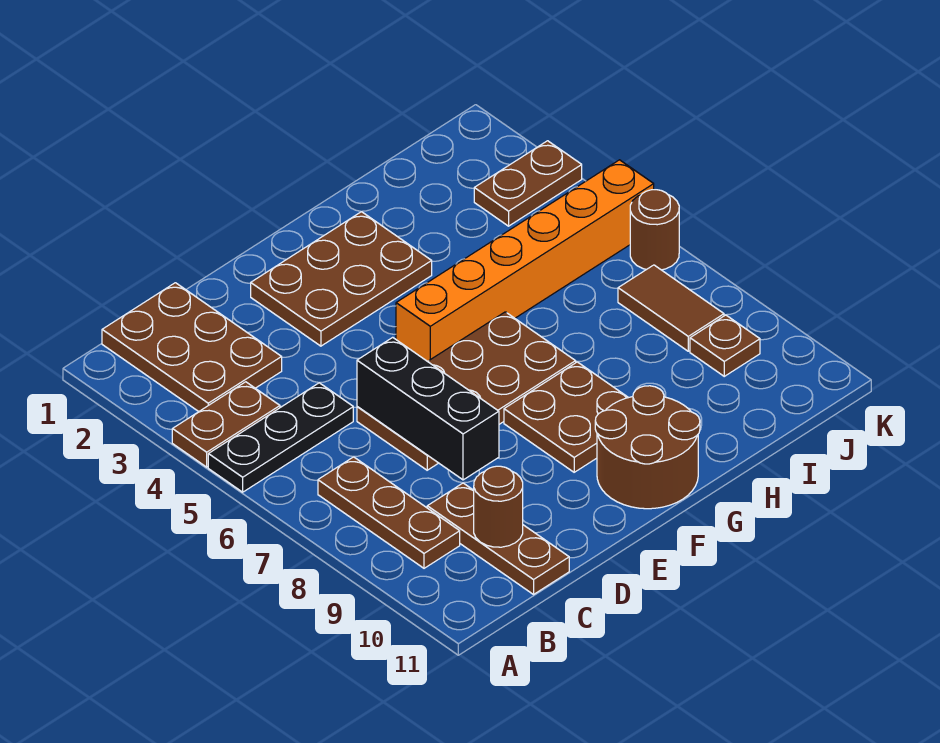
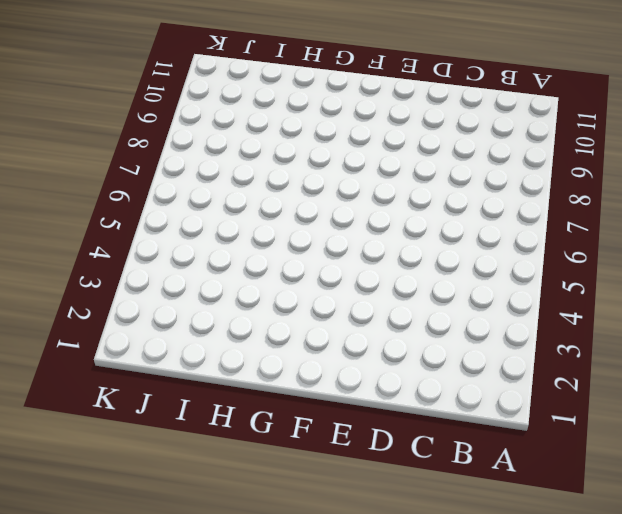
none -> brown plate A4:B4 level 1
none -> black plate A5:C5 level 1
none -> brown plate B1:C3 level 1

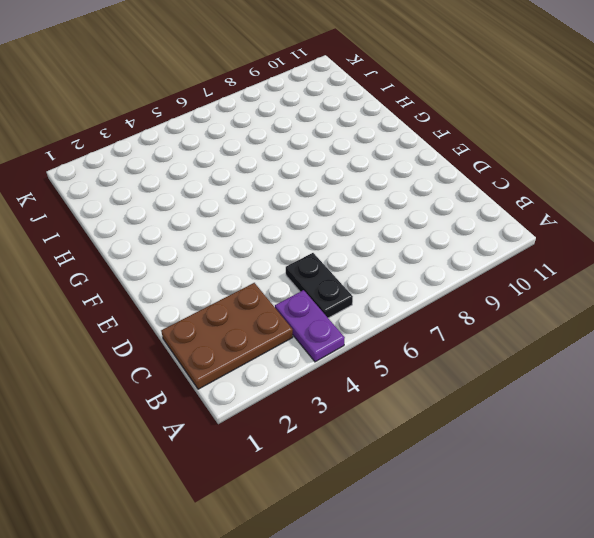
purple plate A4:B4 level 1 -> brown plate A4:B4 level 1
black plate B5:C5 level 1 -> black plate A5:C5 level 1
none -> brown plate B7:B9 level 1
none -> brown plate C9:C11 level 1
none -> brown plate D6:G7 level 1

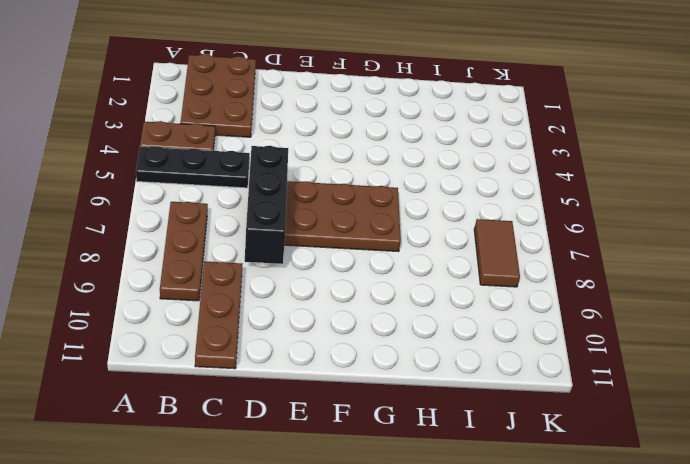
none -> brown plate E2:G3 level 1
none -> orange brick F5:K5 level 1
none -> brown plate F8:G9 level 1

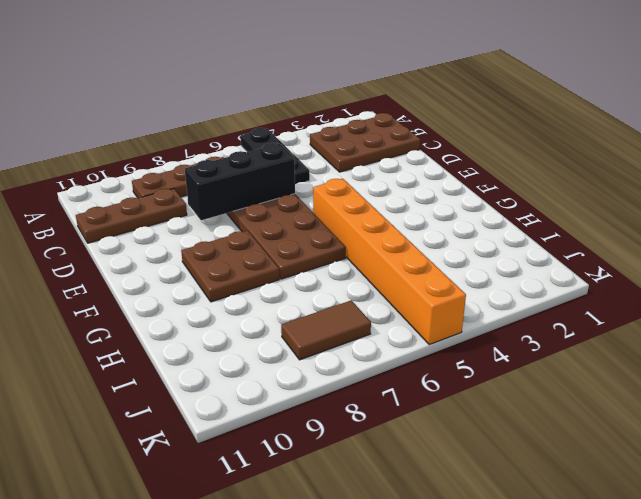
none -> brown plate A4:B4 level 1
none -> brown plate E2:G3 level 1
none -> brown round brick F10:G11 level 1

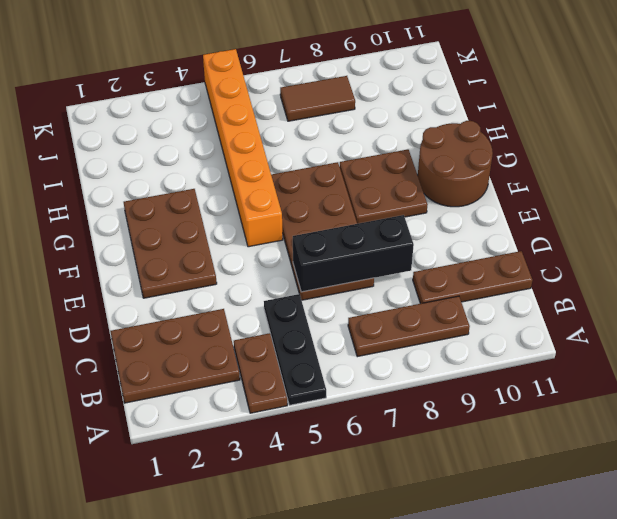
none -> brown plate J3:K3 level 1
none -> brown plate J9 level 1
none -> brown round brick K6 level 1

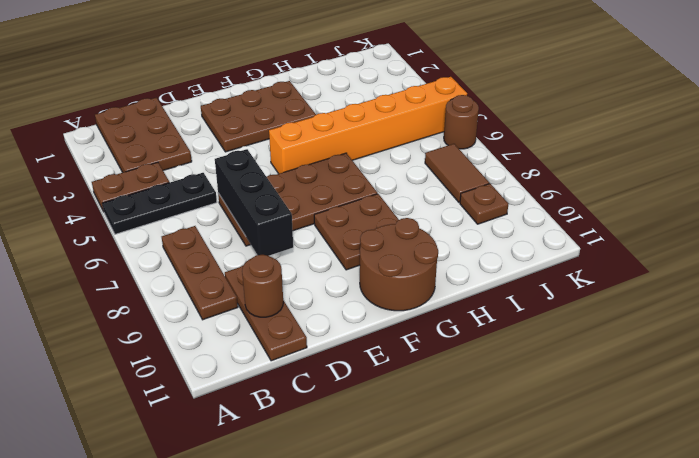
none -> brown plate J3:K3 level 1

